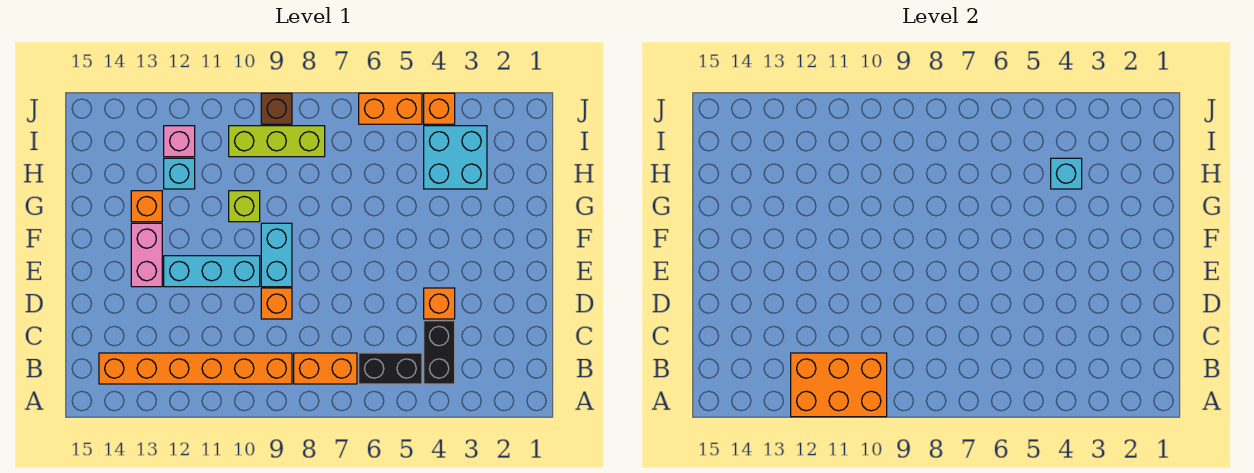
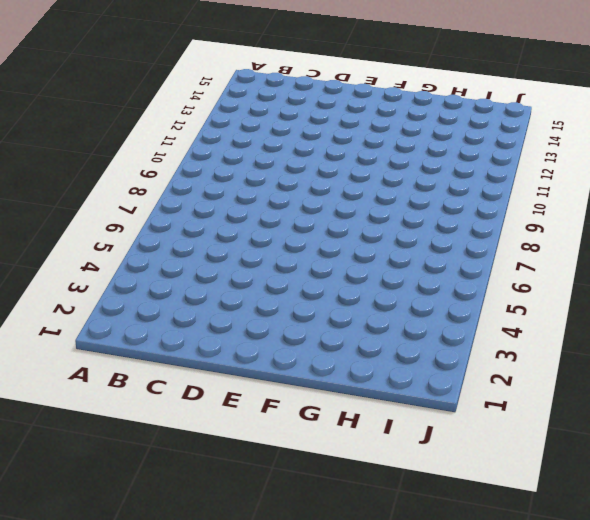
none -> black brick B4:C4 level 1
none -> black brick B5:B6 level 1
none -> orange brick B7:B8 level 1

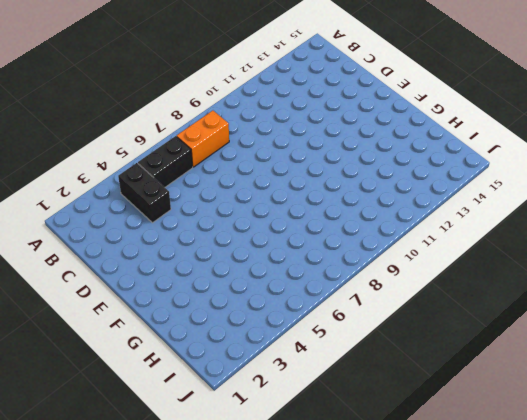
none -> orange brick B9:B14 level 1
none -> orange brick D4 level 1
none -> orange brick D9 level 1

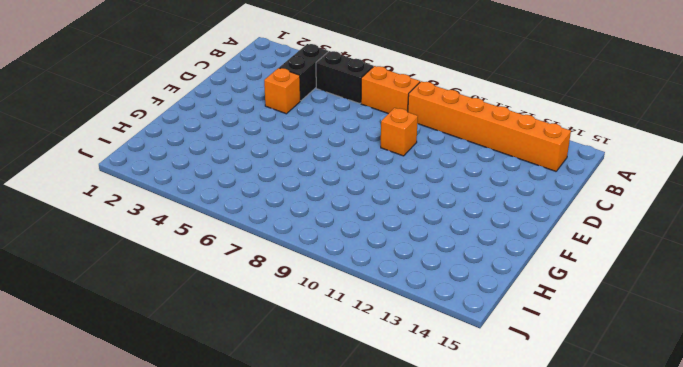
none -> cyan brick E9:F9 level 1
none -> cyan brick E10:E12 level 1
none -> pink brick E13:F13 level 1

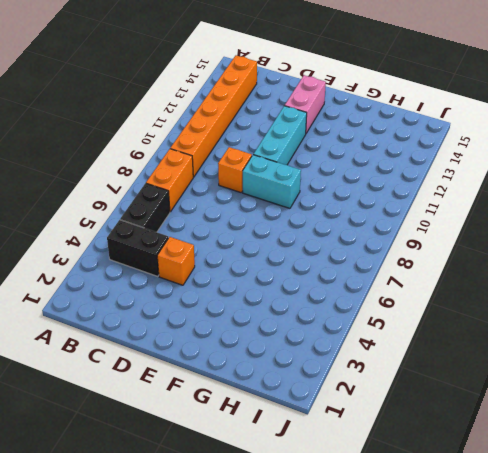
pink brick E13:E14 level 1 -> pink brick E13:F13 level 1
none -> lime brick G10 level 1
none -> orange brick G13 level 1
none -> cyan brick H3:I4 level 1

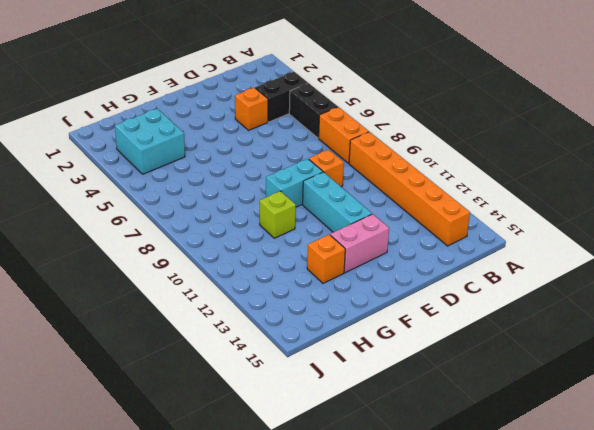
none -> cyan brick H12 level 1
none -> lime brick I8:I10 level 1
none -> pink brick I12 level 1

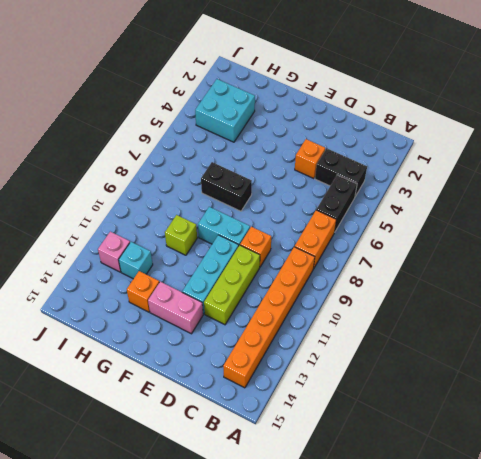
lime brick D10:D12 level 1 -> lime brick I8:I10 level 1
black brick F7:G7 level 1 -> none
none -> orange brick J4 level 1
none -> orange brick J5:J6 level 1
none -> brown brick J9 level 1

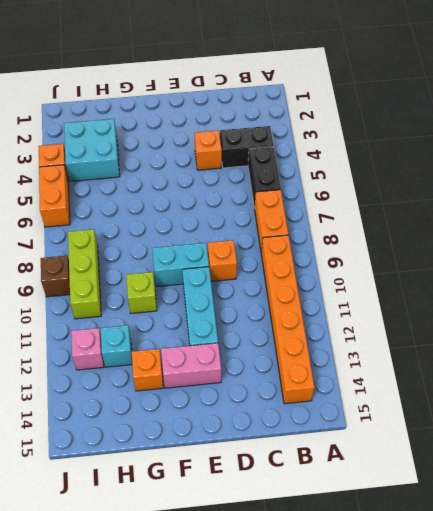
none -> orange brick A10:B12 level 2
none -> cyan brick H4 level 2

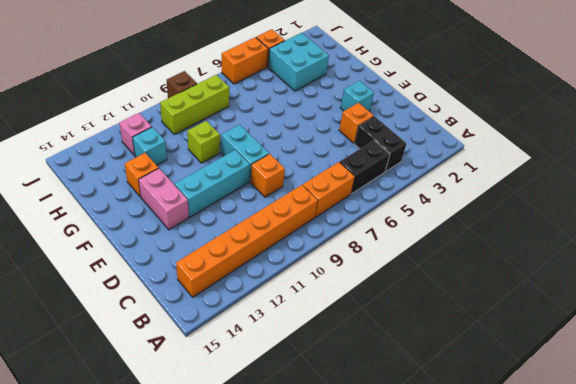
cyan brick E3 level 1 -> cyan brick H4 level 2
none -> orange brick A10:B12 level 2

